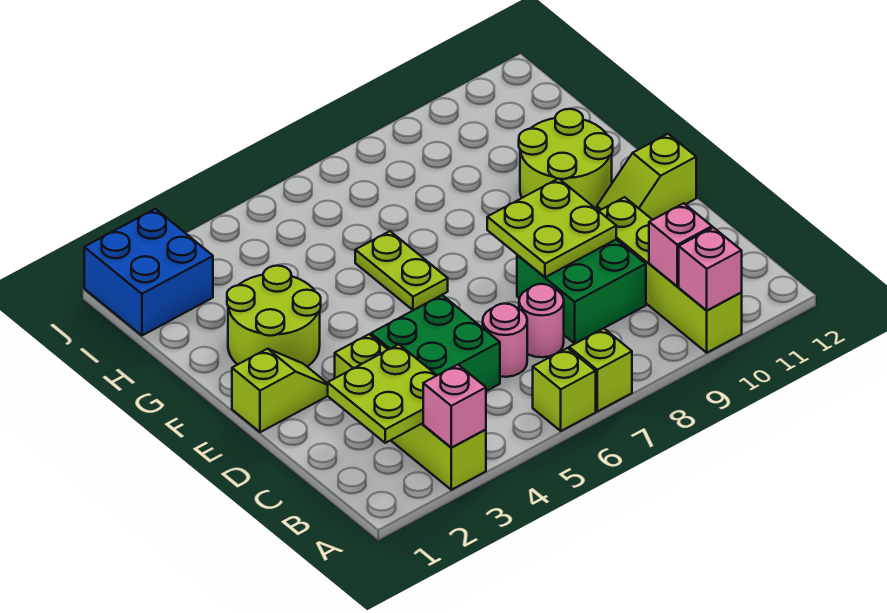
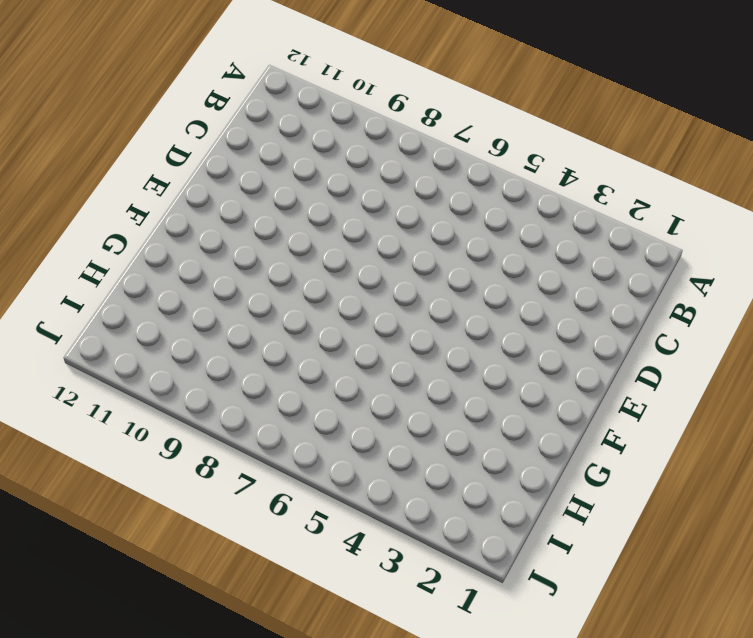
none -> lime brick A3:D3 level 1
none -> lime brick A6 level 1
none -> lime brick A7 level 1

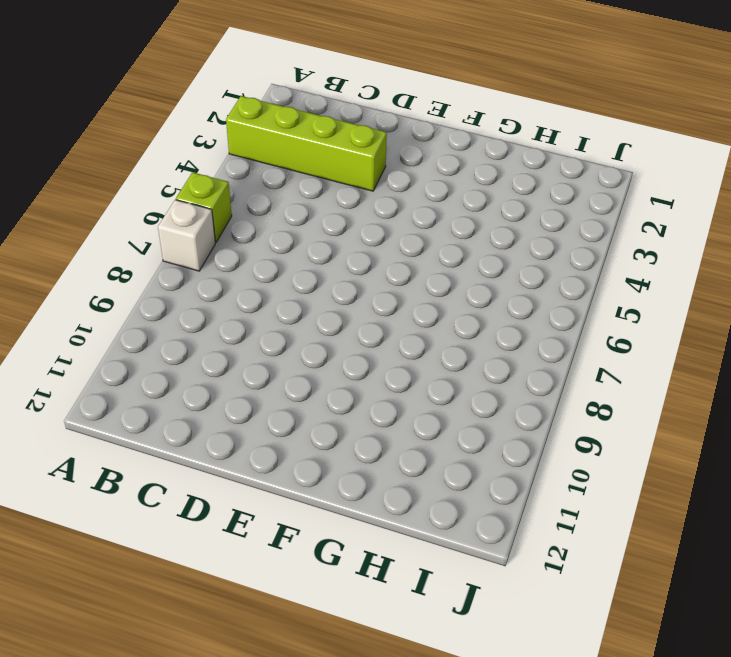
white brick A7 level 1 -> lime brick A7 level 1
none -> lime brick A10:D10 level 1
none -> green brick C4:D5 level 1
none -> pink round brick C6 level 1

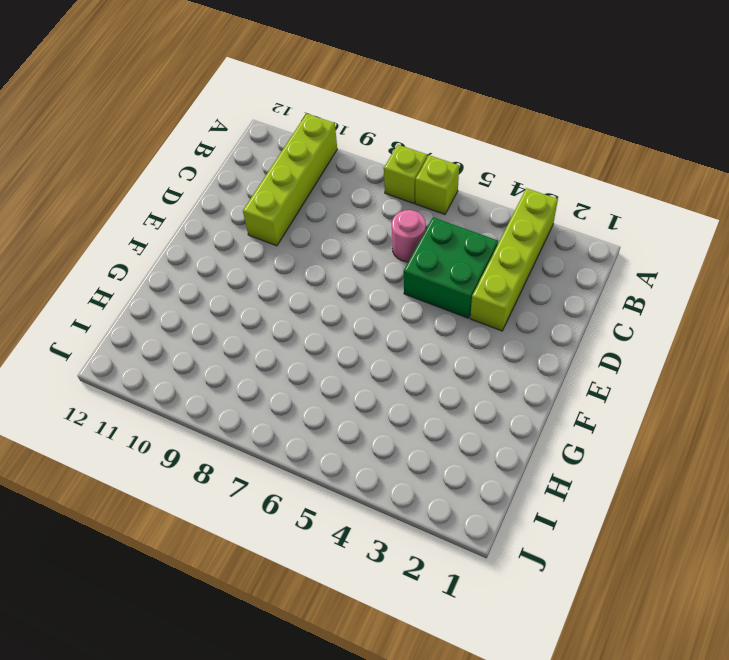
none -> pink round brick C7 level 1
none -> green brick C8:D9 level 1
none -> lime slope E1:E2 level 1 top 1

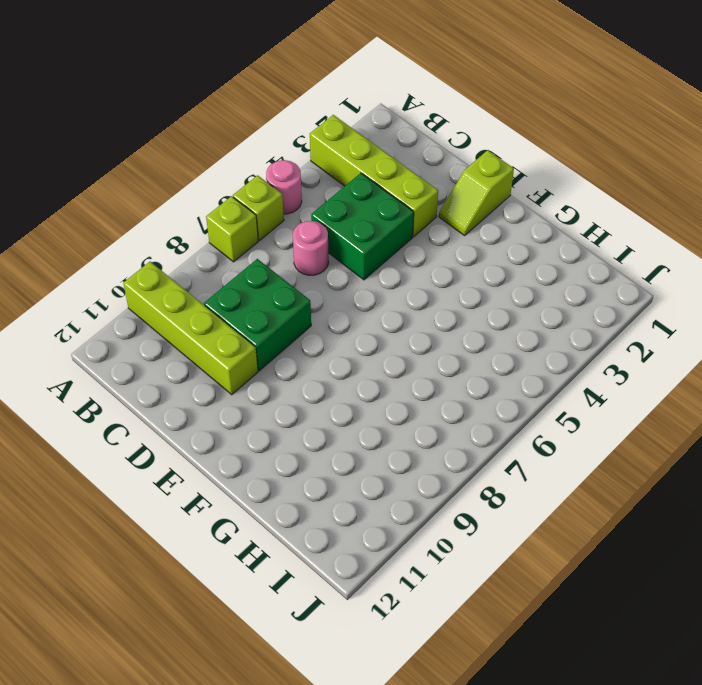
pink round brick A5 level 1 -> pink round brick C7 level 1
none -> lime slope E11:E12 level 1 top 12
none -> lime round brick F2:G3 level 1
none -> lime plate F6:G6 level 1

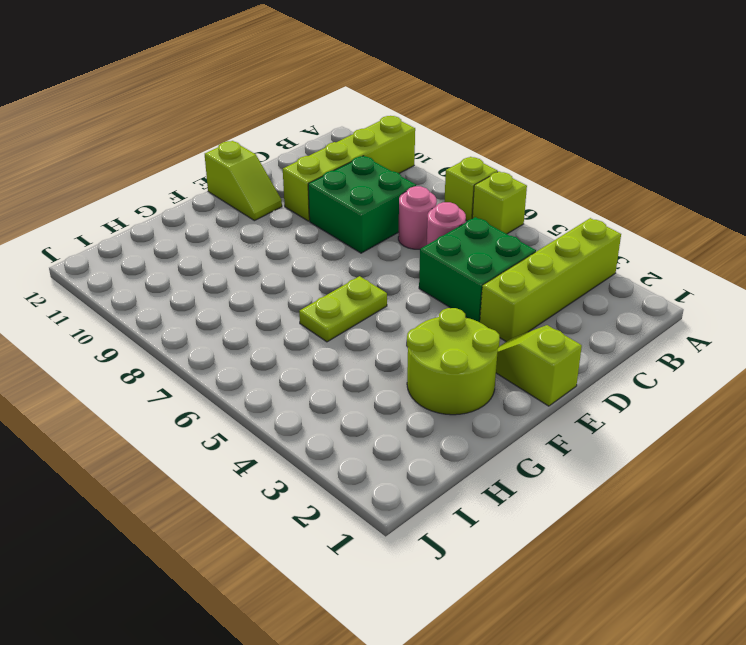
none -> lime round brick F10:G11 level 1
none -> blue brick I1:J2 level 1
none -> pink brick A3 level 2

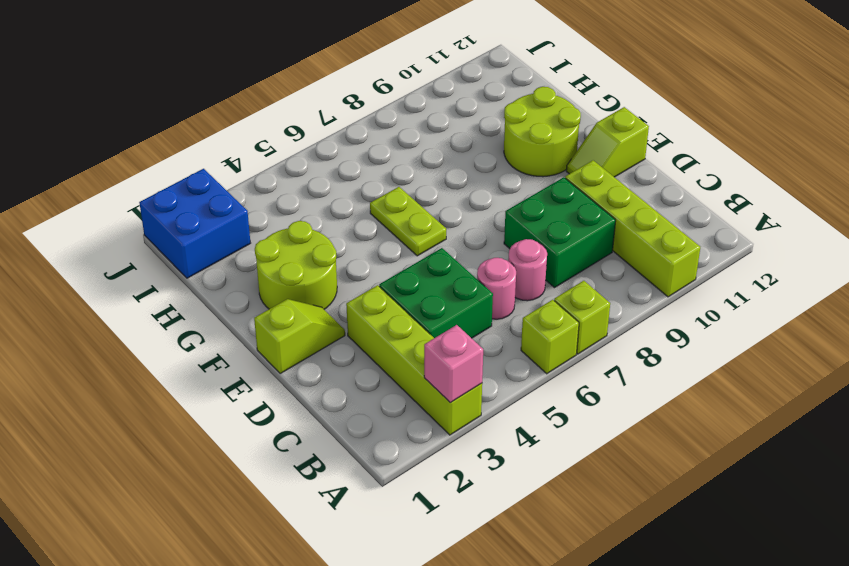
none -> pink brick A10 level 2
none -> lime plate B2:C3 level 2
none -> pink brick B10 level 2

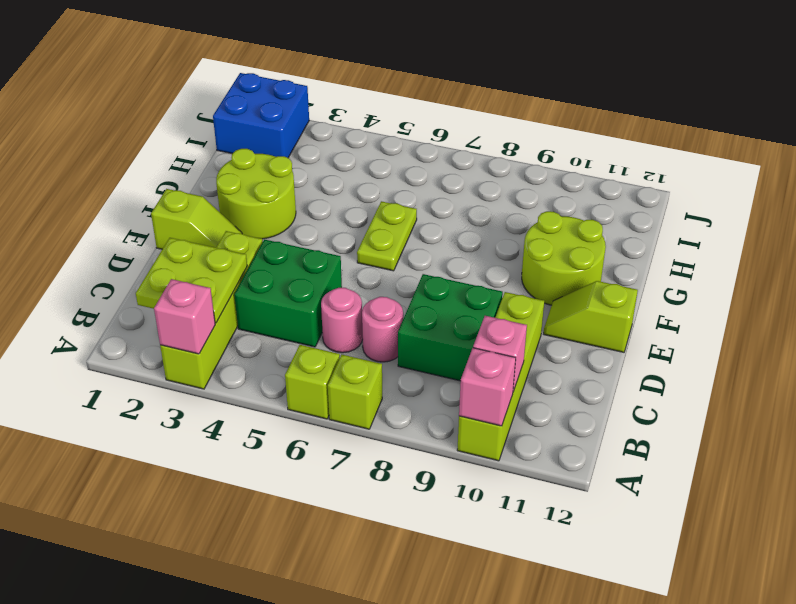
none -> lime plate D8:E9 level 2

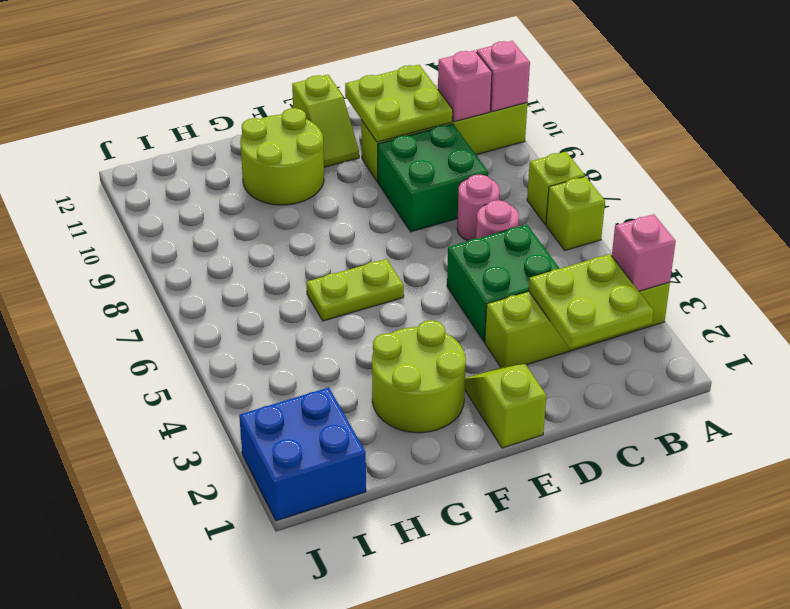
lime plate C10:D11 level 2 -> lime plate D8:E9 level 2

